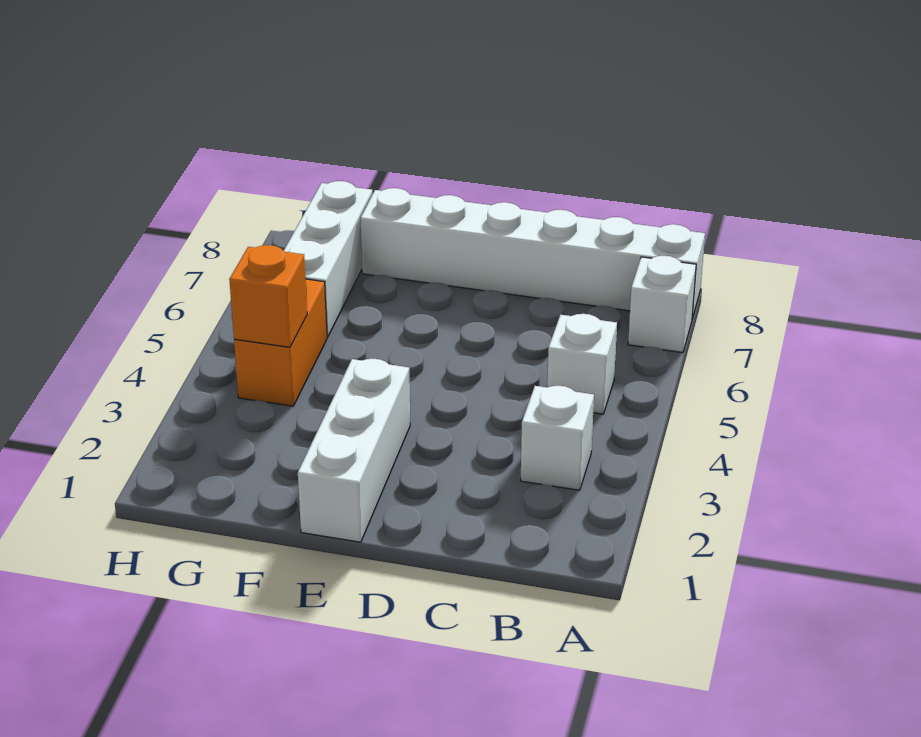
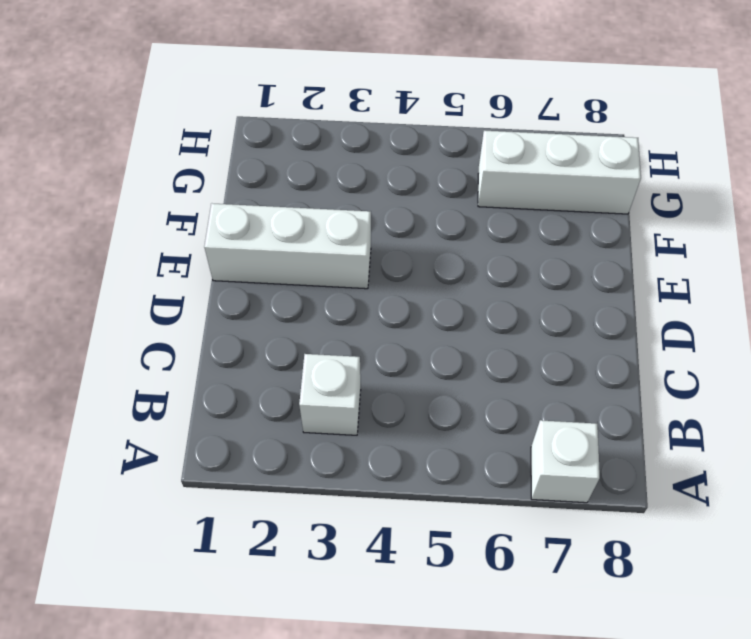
none -> white brick A8:F8 level 1
none -> white brick B5 level 1

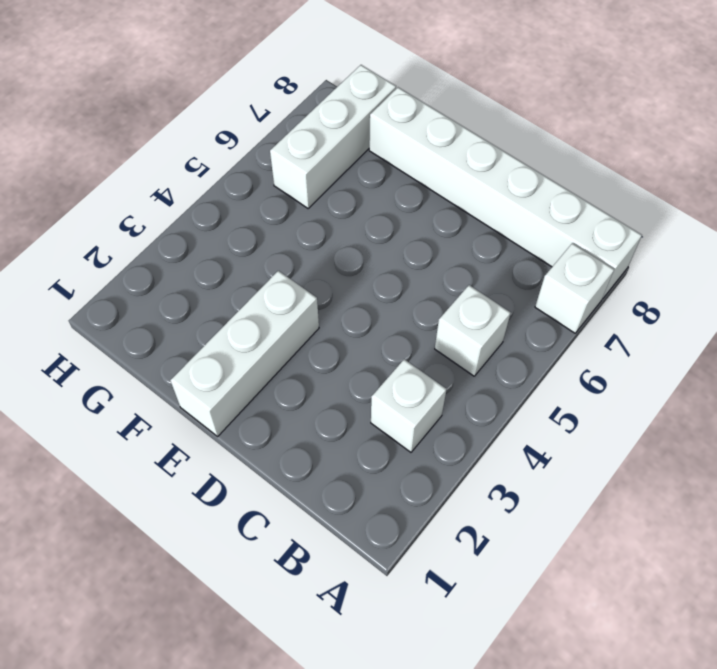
none -> orange brick G4:G5 level 1
none -> orange brick G4 level 2

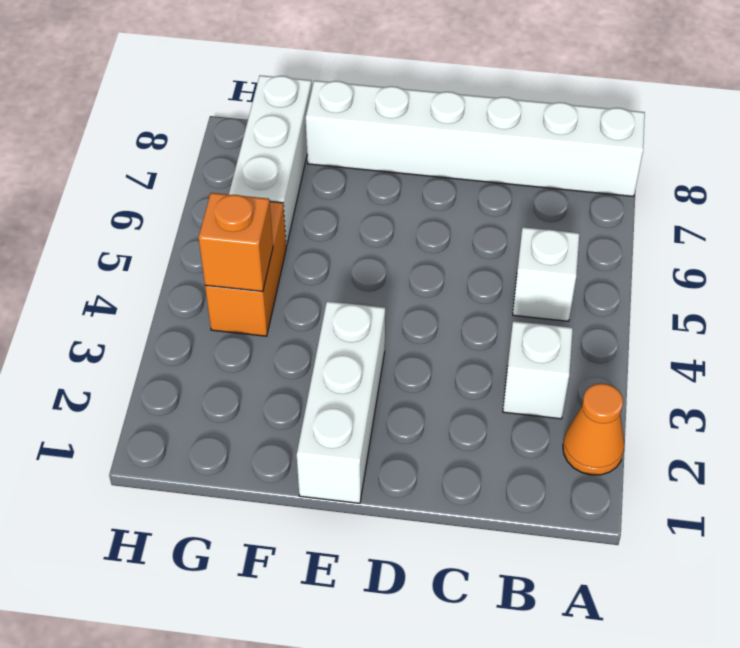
orange cone A2 level 1 -> none
none -> white brick A7 level 1

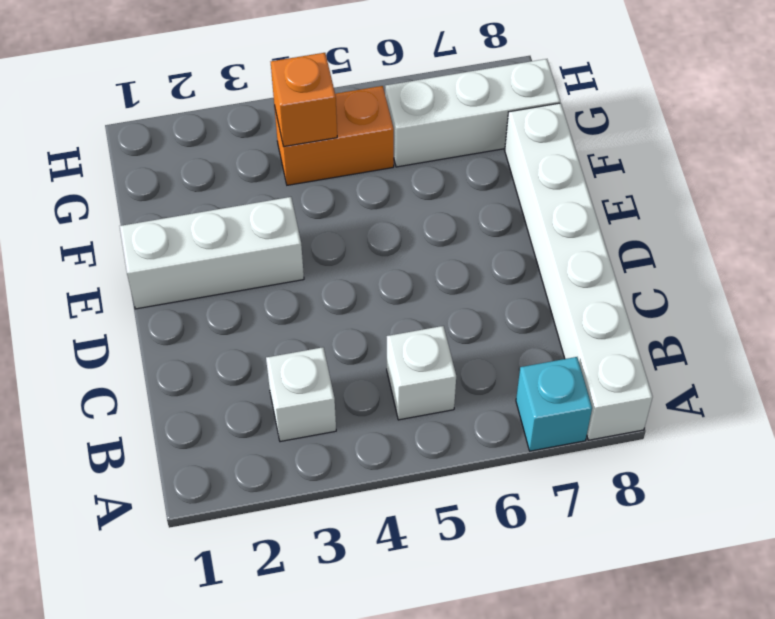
cyan brick A7 level 1 -> white brick A7 level 1

